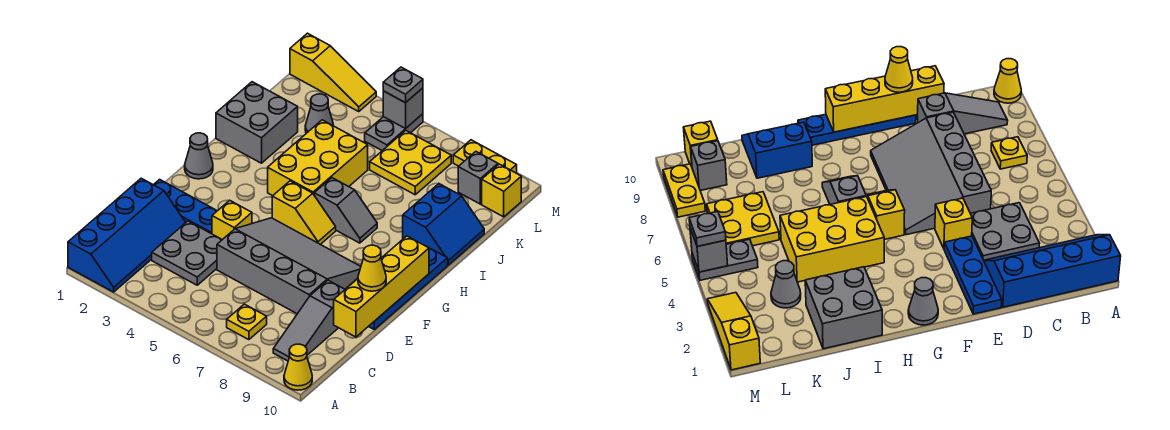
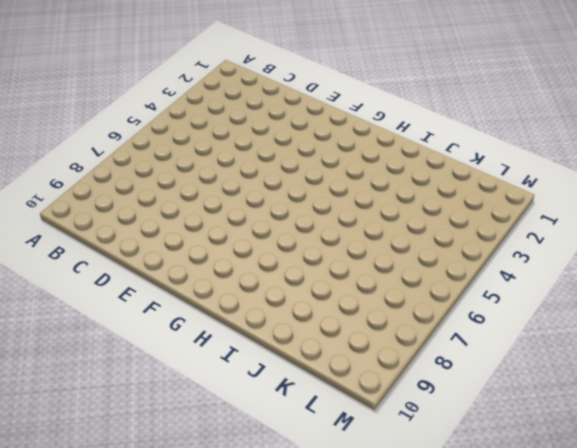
none -> blue slope A1:D2 level 1 top 1
none -> yellow cone A10 level 1
none -> yellow plate B7 level 1

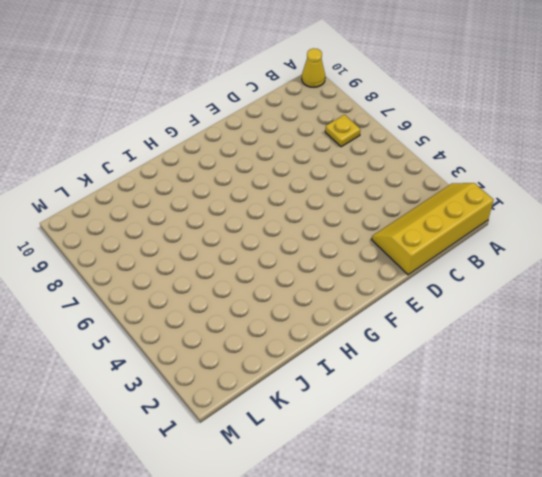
yellow slope A1:D2 level 1 top 1 -> blue slope A1:D2 level 1 top 1
none -> grey slope B9:D9 level 1 top D
none -> grey plate C3:D4 level 1
none -> grey slope D5:F8 level 1 top D

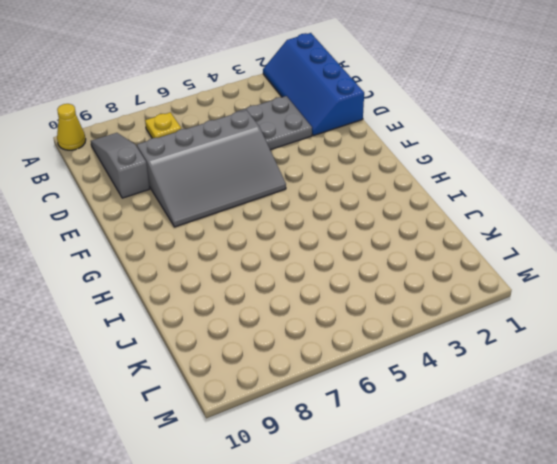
none -> blue plate E1:E3 level 1
none -> yellow brick E4 level 1
none -> blue plate E10:H10 level 1

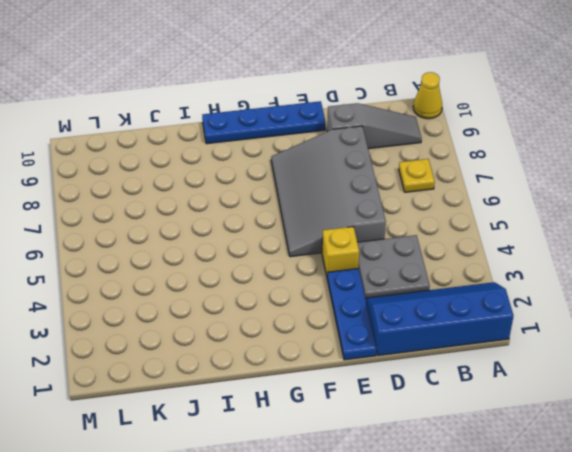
none -> grey cone G1 level 1
none -> yellow slope G5:G6 level 1 top 5
none -> yellow brick H4:J5 level 1

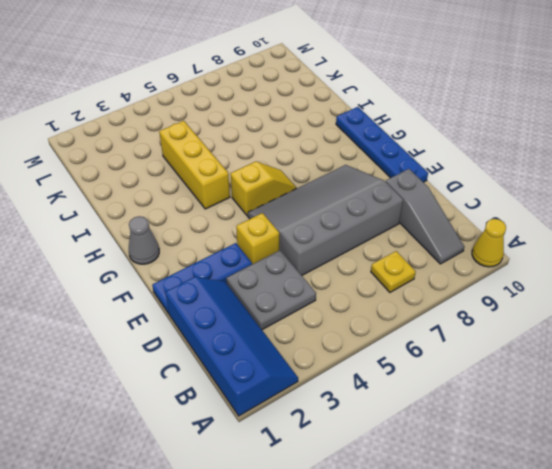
yellow brick H4:J4 level 1 -> yellow brick H4:J5 level 1
none -> grey slope H6:H7 level 1 top 6
none -> grey brick I1:J2 level 1
none -> blue slope I9:J10 level 1 top 9

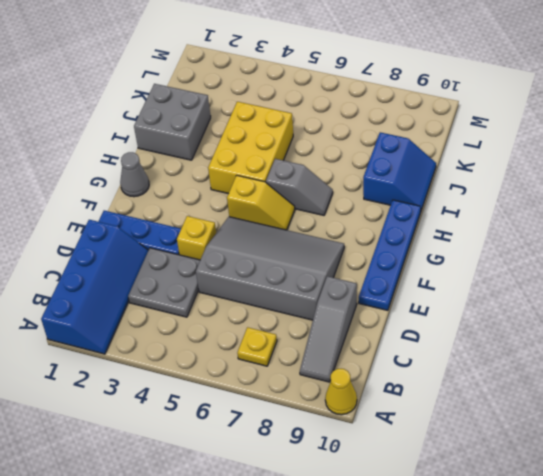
none -> grey cone K3 level 1
none -> yellow plate K6:L7 level 1
none -> grey plate L5:M5 level 1

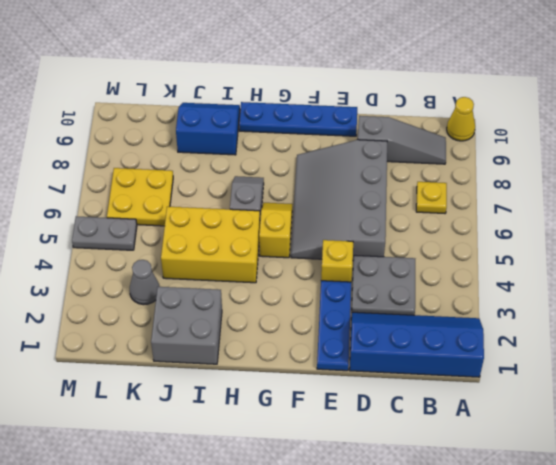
none -> grey cone G1 level 1
none -> grey brick L9 level 1
none -> yellow brick L10 level 1

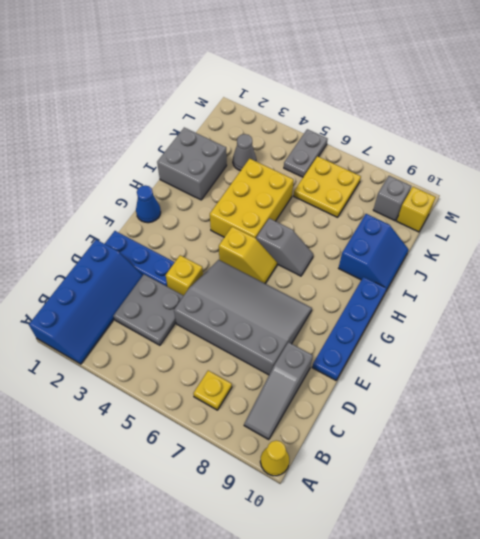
blue cone G1 level 1 -> grey cone G1 level 1
none -> yellow slope M1:M3 level 1 top 1
none -> yellow plate M8:M9 level 1
none -> yellow brick D10:G10 level 2

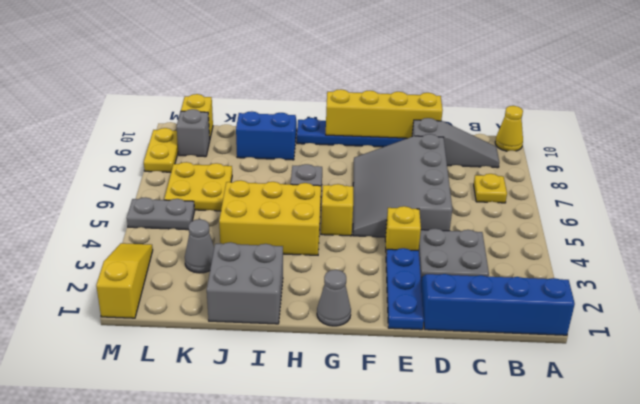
none -> grey brick M5 level 2
none -> yellow cone E10 level 3
none -> grey plate M5 level 3

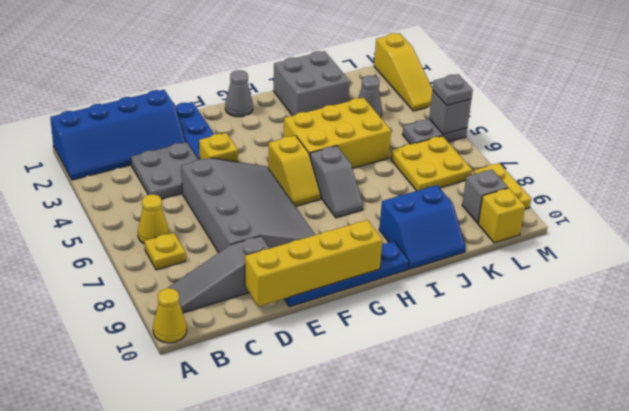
yellow cone B6 level 1 -> yellow cone E10 level 3

